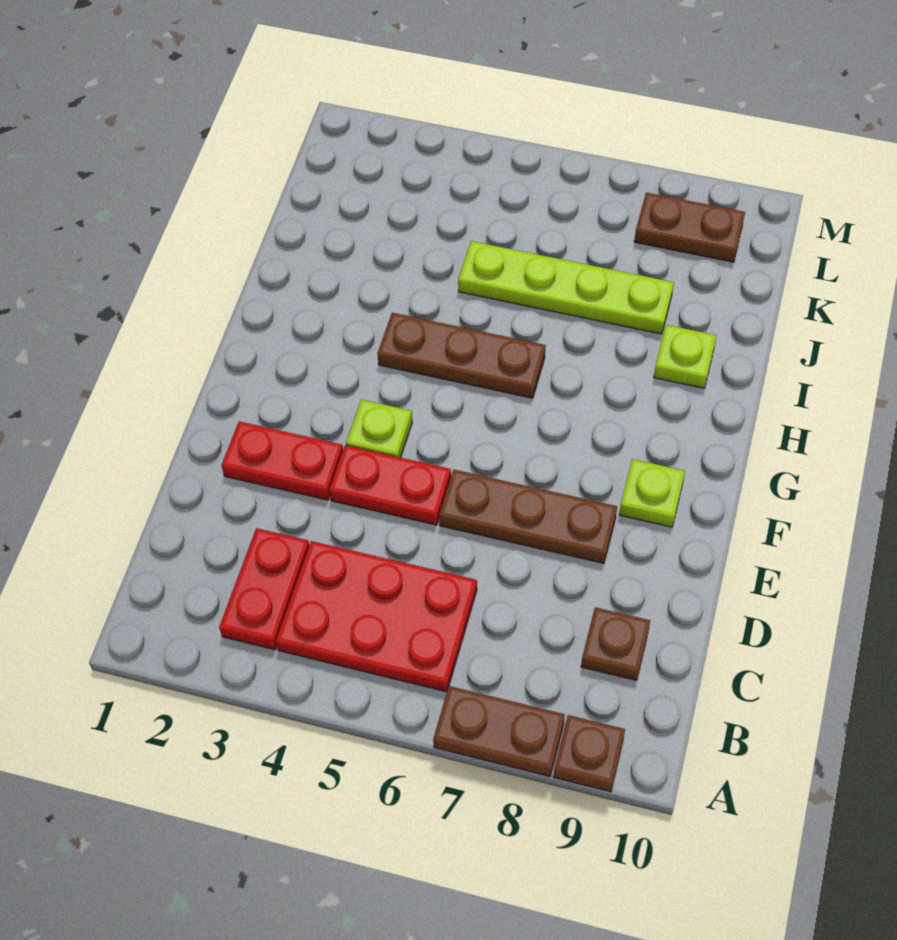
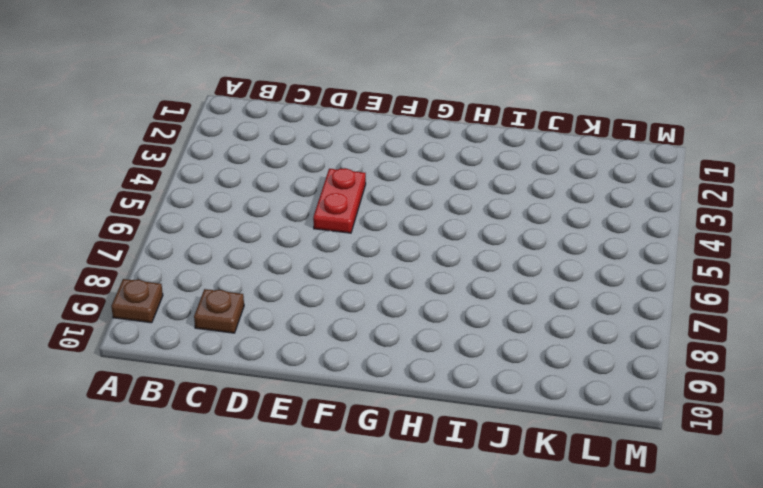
none -> brown plate A7:A8 level 1
none -> red plate B3:C3 level 1
none -> red plate B4:C6 level 1

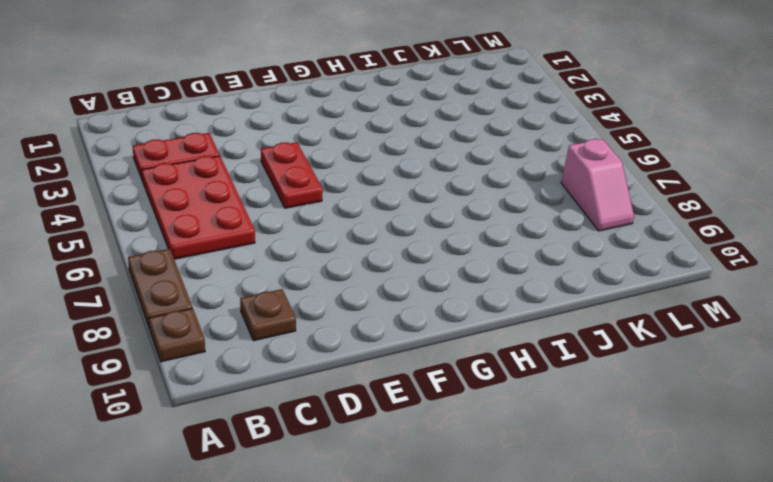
pink slope L7:L8 level 1 top 7 -> brown plate L8:L9 level 1
none -> red plate E2:E3 level 1
none -> brown plate E6:E8 level 1
none -> lime plate F4 level 1

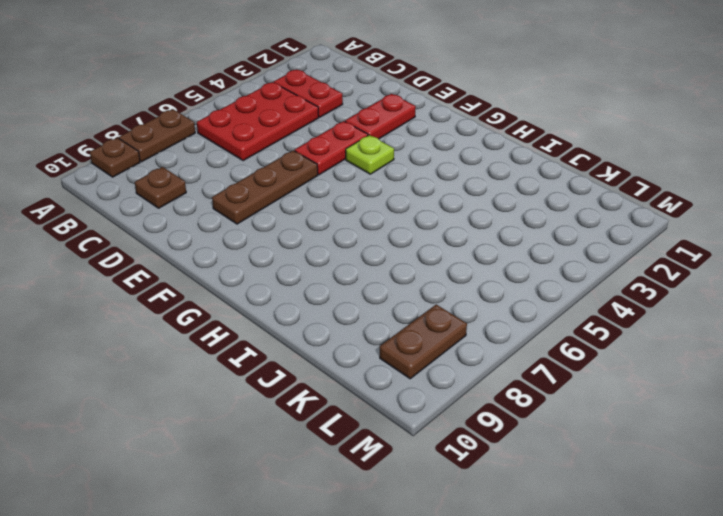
none -> lime plate F9 level 1
none -> brown plate H4:H6 level 1
none -> lime plate I9 level 1

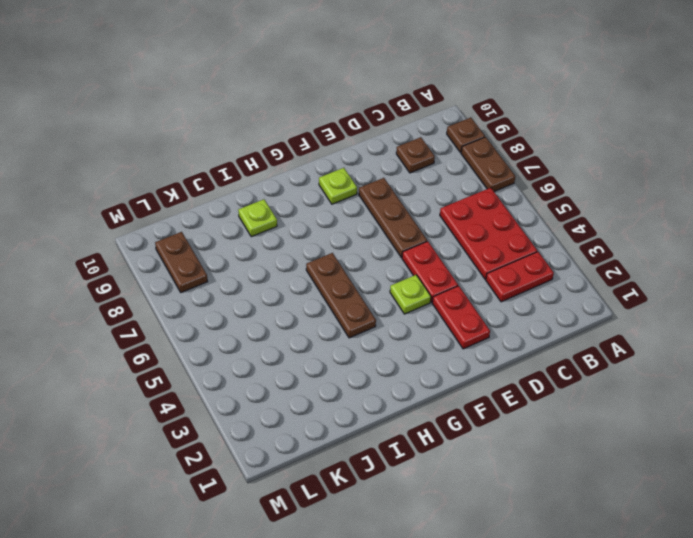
none -> lime plate J5:J8 level 1

